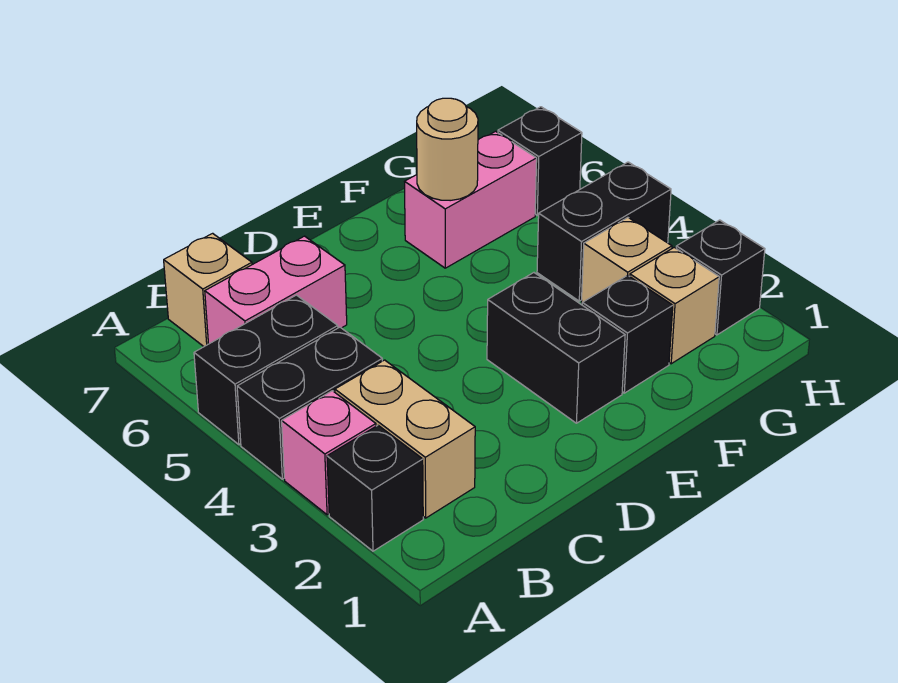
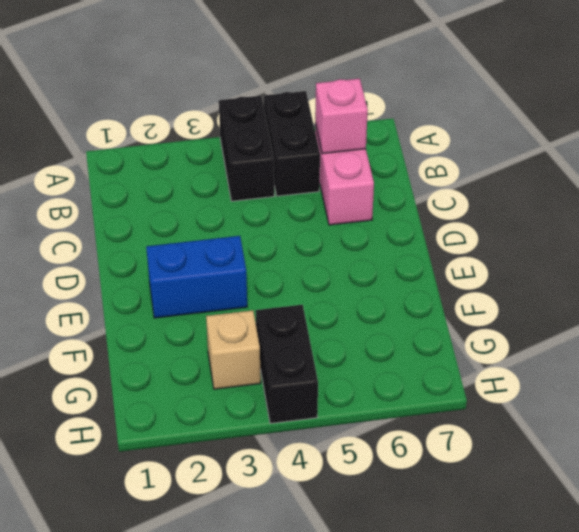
pink brick B6 level 2 -> pink brick A3 level 1
blue brick E2:E3 level 1 -> black brick E2:E3 level 1
none -> black brick A2 level 1
none -> tan brick B2:B3 level 1
none -> tan brick B7 level 1

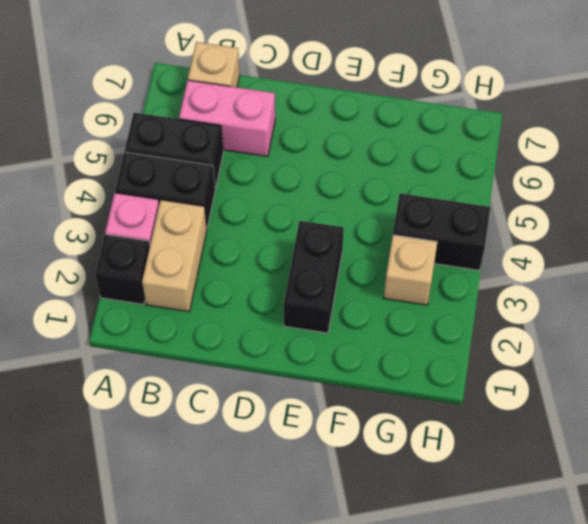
none -> black brick F2 level 1
none -> pink brick F6:G6 level 1
none -> tan brick G2 level 1

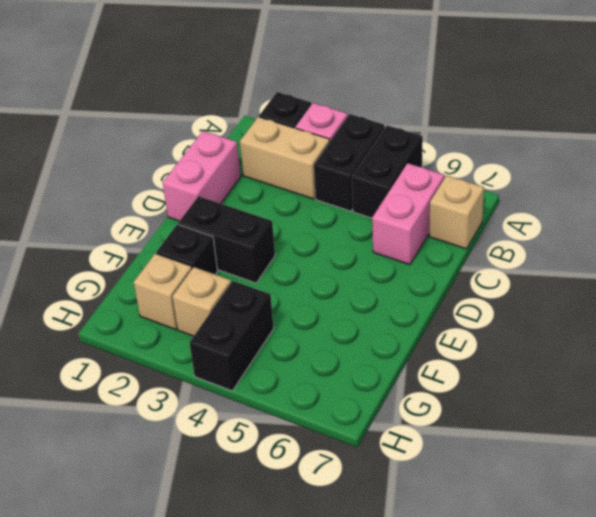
pink brick C1:D1 level 1 -> pink brick F6:G6 level 1
none -> black brick H2 level 1
none -> black brick H6 level 1
none -> tan round brick F6 level 2

